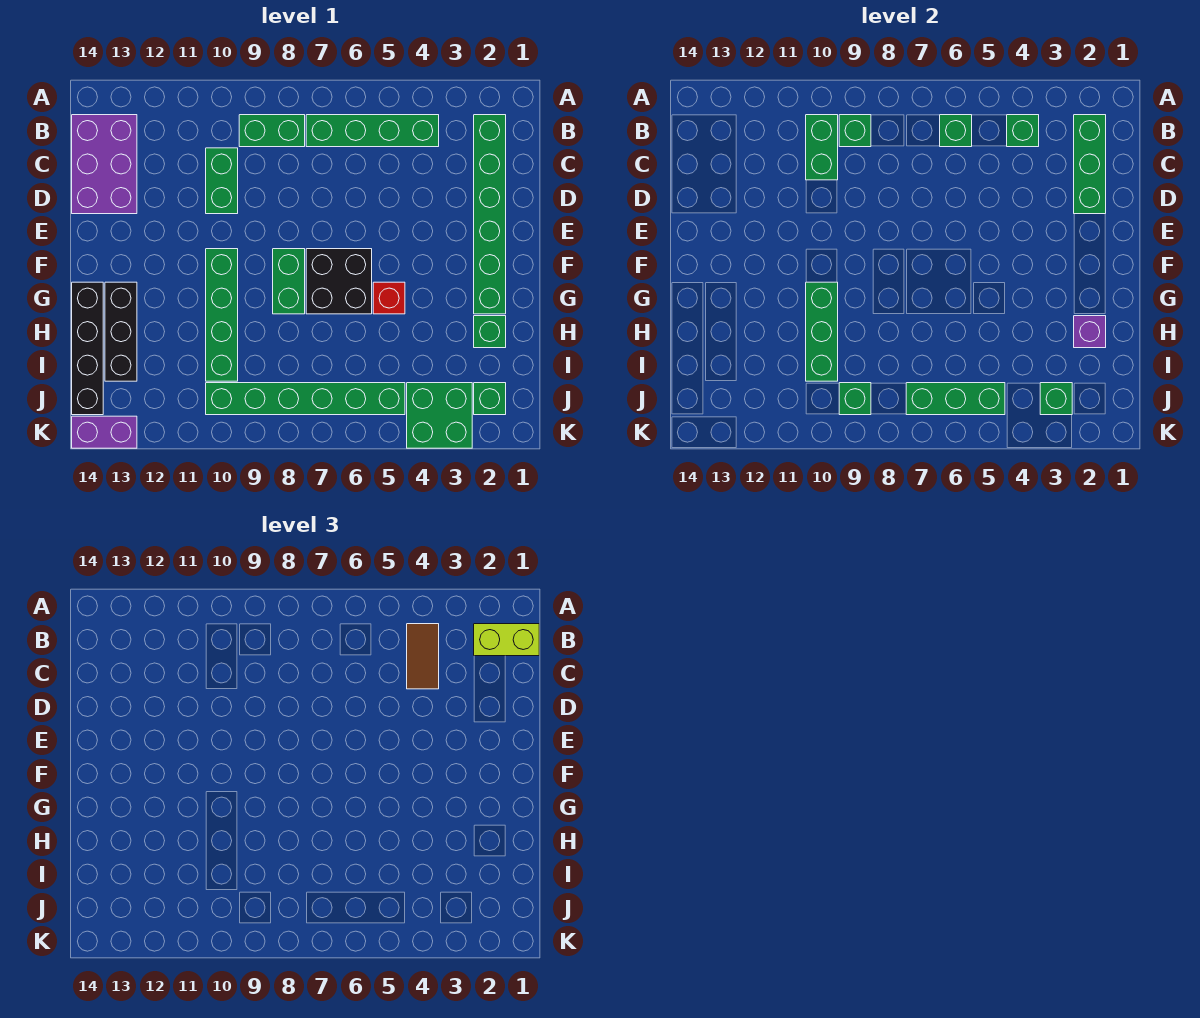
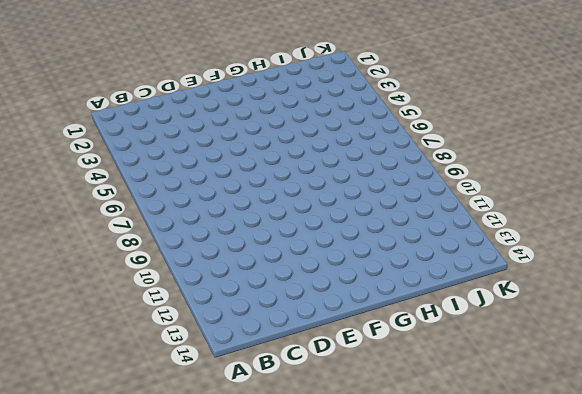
none -> green brick B2:G2 level 1
none -> green brick B4:B7 level 1
none -> green brick B8:B9 level 1

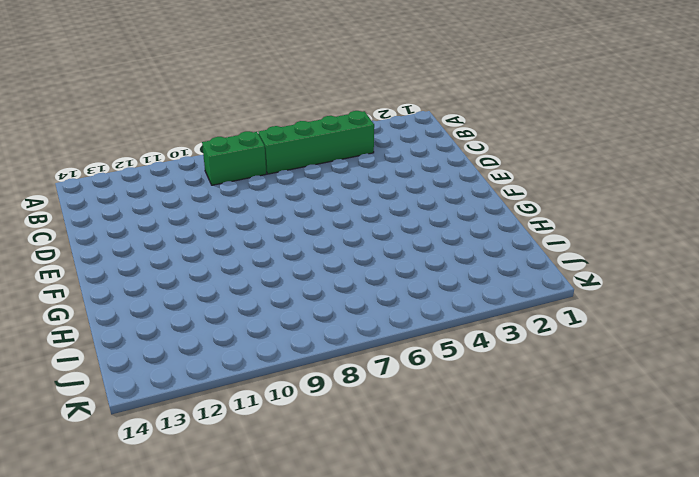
none -> green brick B2:G2 level 1
none -> purple brick B13:D14 level 1
none -> green brick C10:D10 level 1

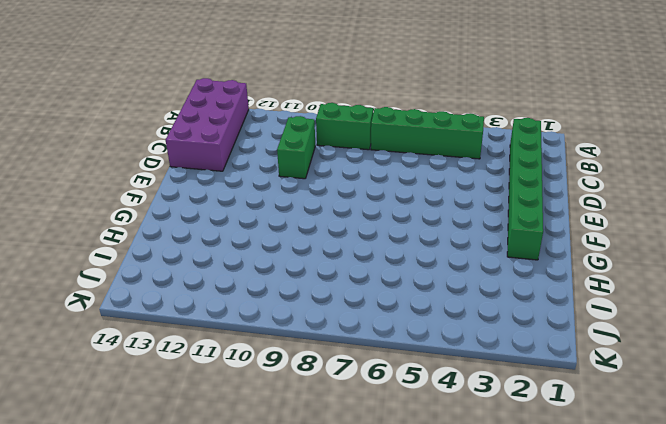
purple brick A13:D14 level 1 -> purple brick B13:D14 level 1
none -> black brick F6:G7 level 1
none -> green brick F8:G8 level 1
none -> green brick F10:I10 level 1

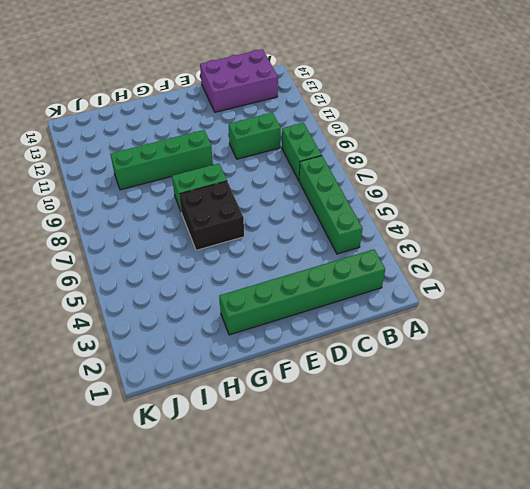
none -> red brick G5 level 1
none -> black brick G13:I13 level 1
none -> black brick G14:J14 level 1

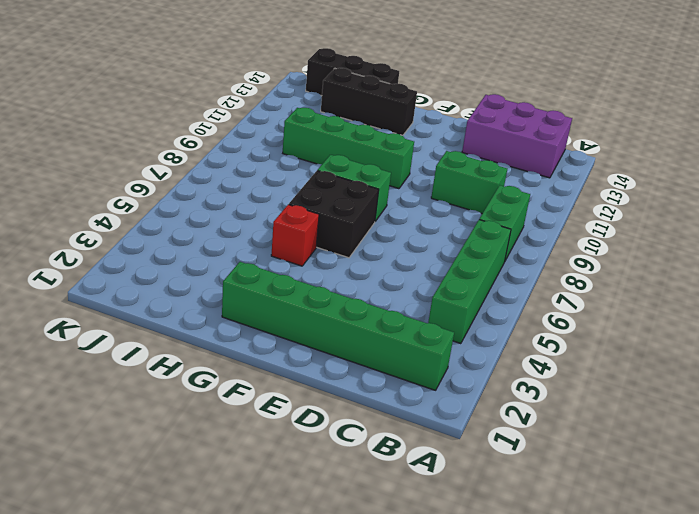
black brick H14:J14 level 1 -> black brick G14:J14 level 1
none -> green brick H2 level 1
none -> green brick J2 level 1
none -> green brick J3:K4 level 1

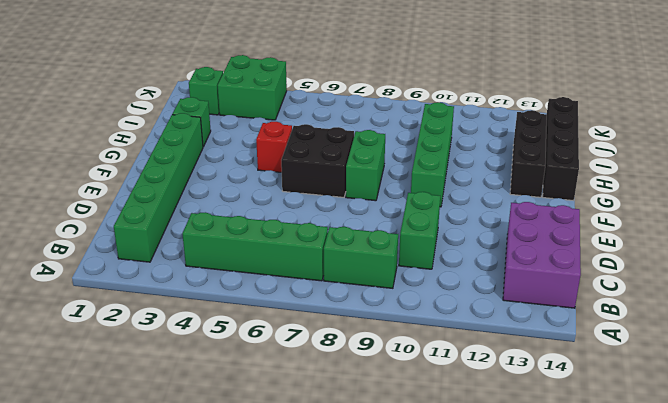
none -> green brick J5:J10 level 1
none -> purple brick K13:K14 level 1
none -> green brick B2:D2 level 2

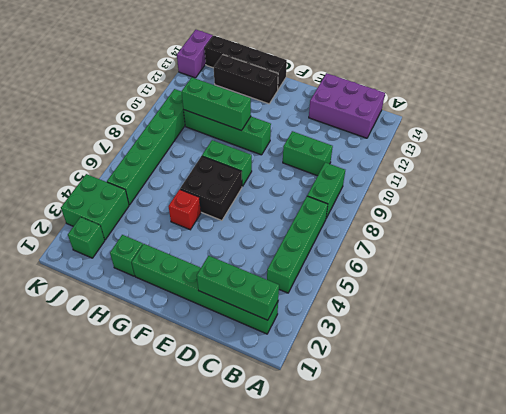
none -> green brick B4 level 2
none -> green brick B6 level 2
none -> green brick B9 level 2

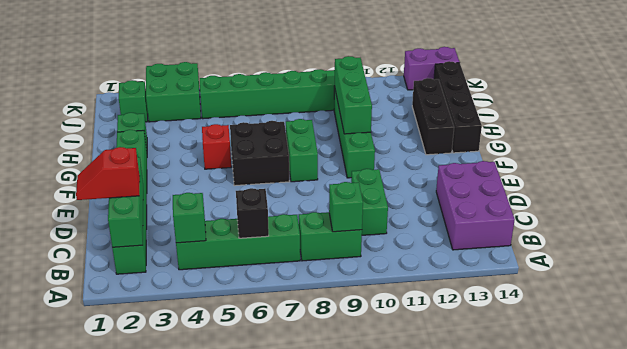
black brick B6 level 2 -> green brick B6 level 2
red slope C1:C2 level 3 top 2 -> none
none -> green brick B10:C10 level 2
none -> purple brick H2 level 2
none -> green brick J3 level 2

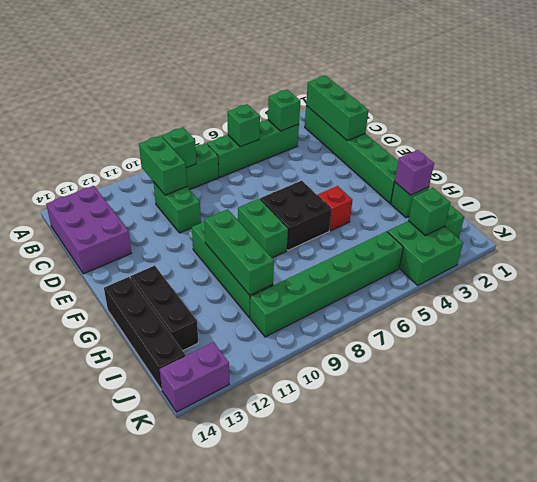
none -> green brick J5:J7 level 2
none -> green brick J9 level 2
none -> lime brick B1:B2 level 3

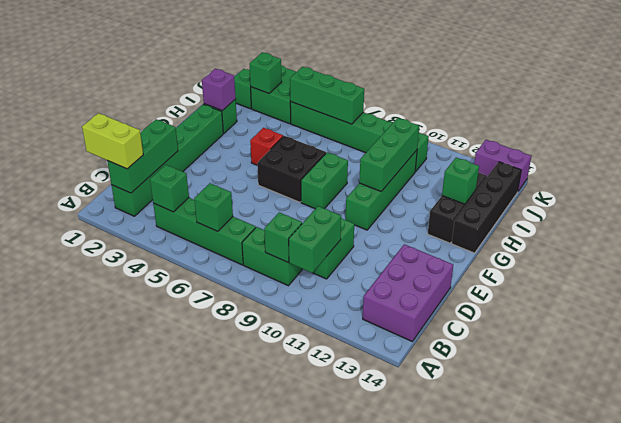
green brick H13 level 2 -> green brick J9 level 2
none -> brown tile B4:C4 level 3

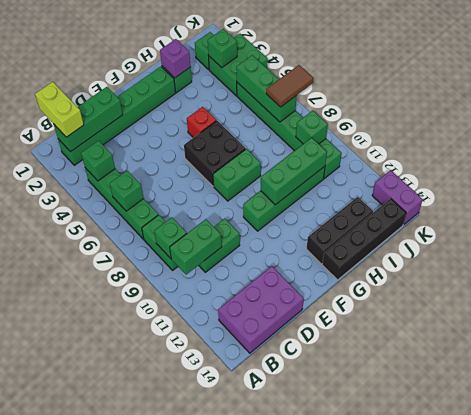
brown tile J7:K7 level 3 -> brown tile B4:C4 level 3

